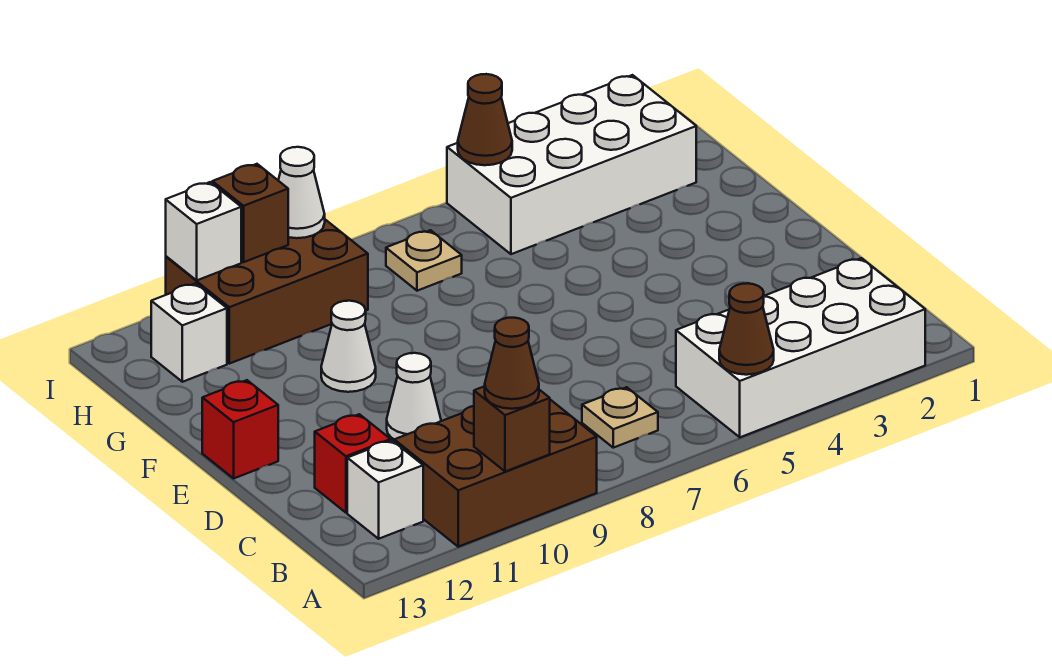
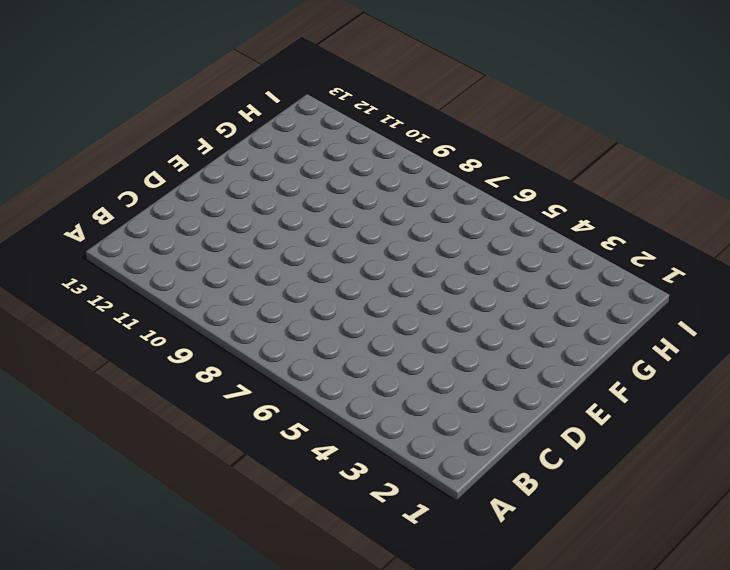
none -> white brick A2:B5 level 1
none -> brown brick A9:B11 level 1
none -> tan plate B7 level 1

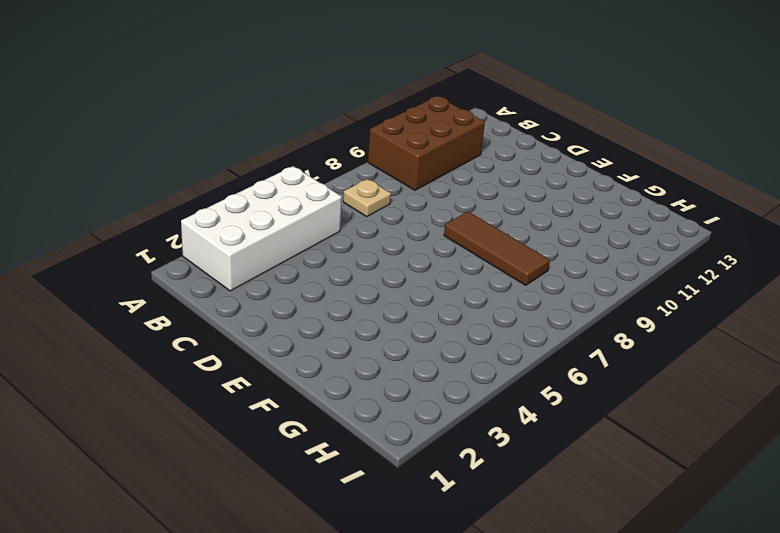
brown tile E8:G8 level 1 -> none
none -> white brick B12 level 1
none -> red brick C12 level 1
none -> white cone D10 level 1

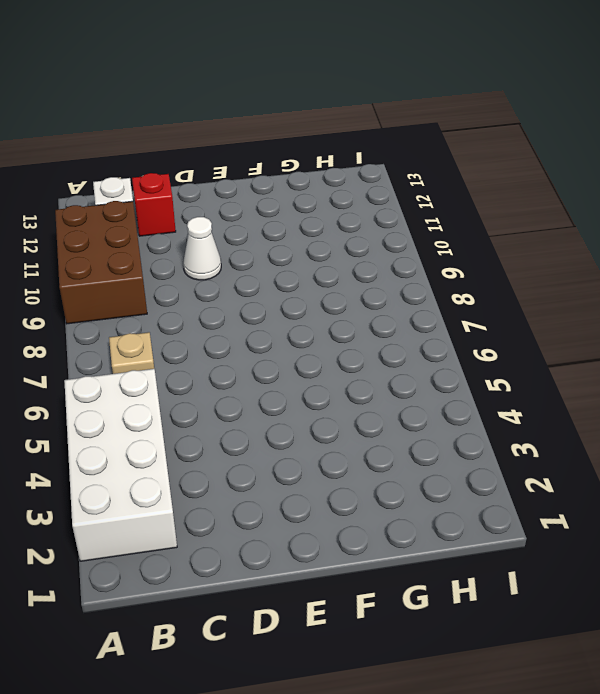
none -> red brick E13 level 1
none -> white cone F10 level 1
none -> white brick H2:I5 level 1

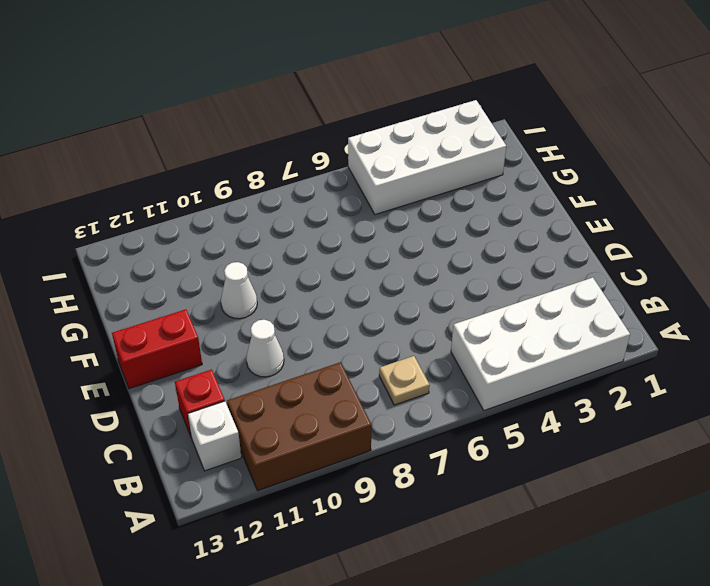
red brick E12:E13 level 1 -> red brick E13 level 1
none -> tan plate H7 level 1
none -> brown brick H9:I11 level 1
none -> white brick H12 level 1

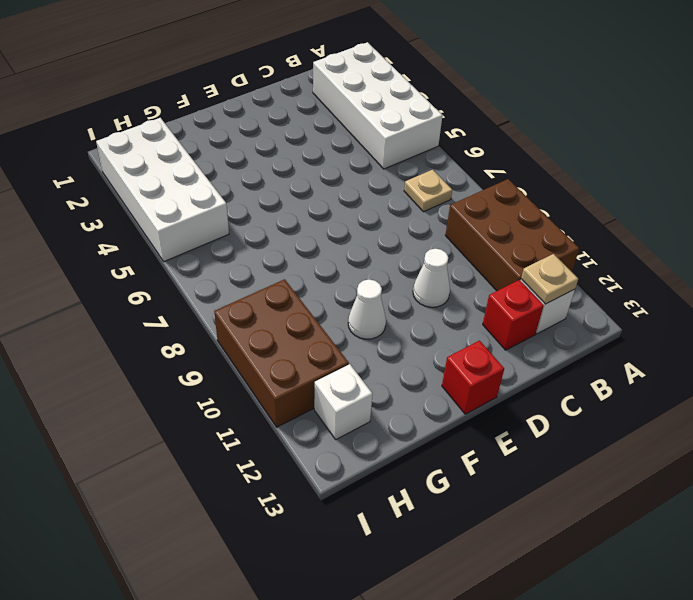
tan plate B12 level 2 -> tan plate H7 level 1
none -> brown cone A5 level 2
none -> brown brick A10 level 2
none -> brown cone I5 level 2

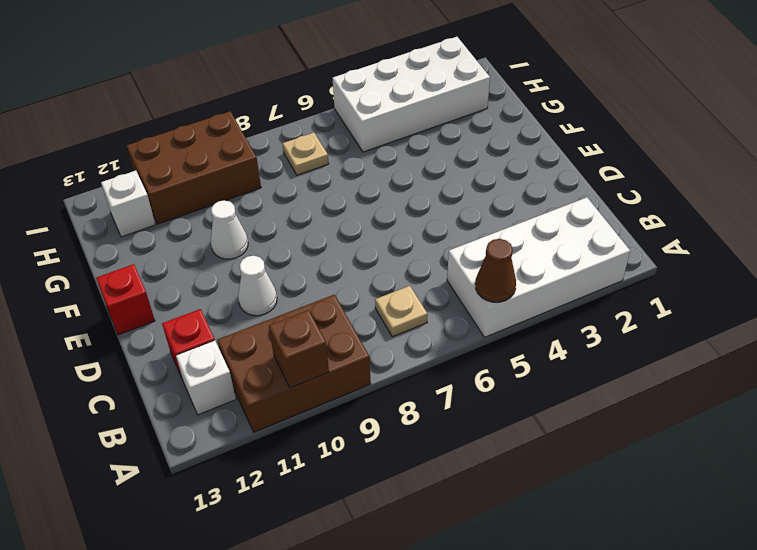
none -> brown cone I5 level 2
none -> white cone I9 level 2
none -> brown brick I10 level 2

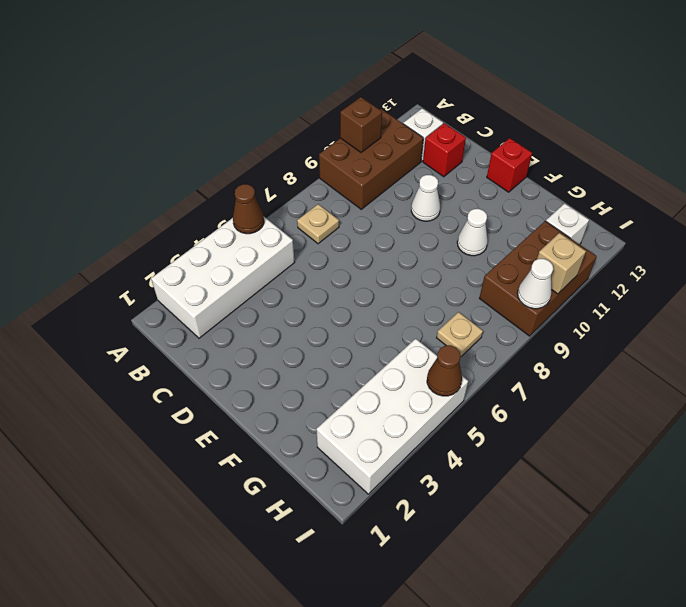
tan brick I10 level 2 -> brown brick I10 level 2
none -> white brick I11 level 2
none -> brown cone A10 level 3

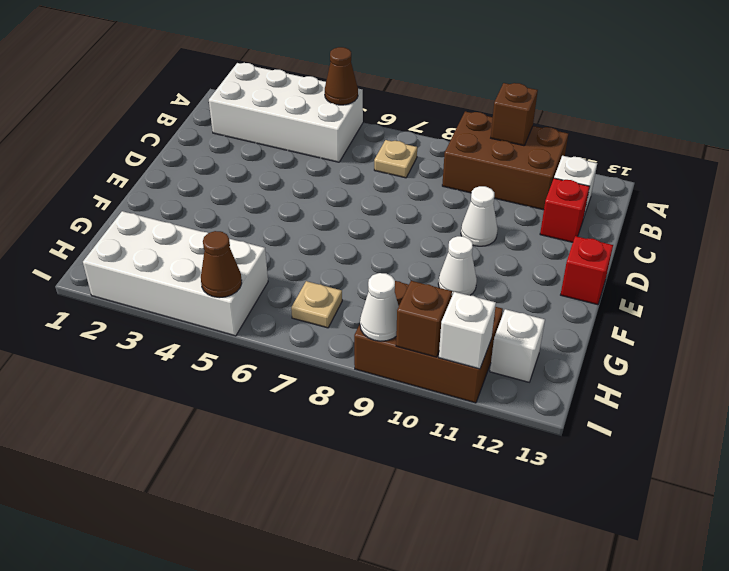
none -> brown cone A10 level 3

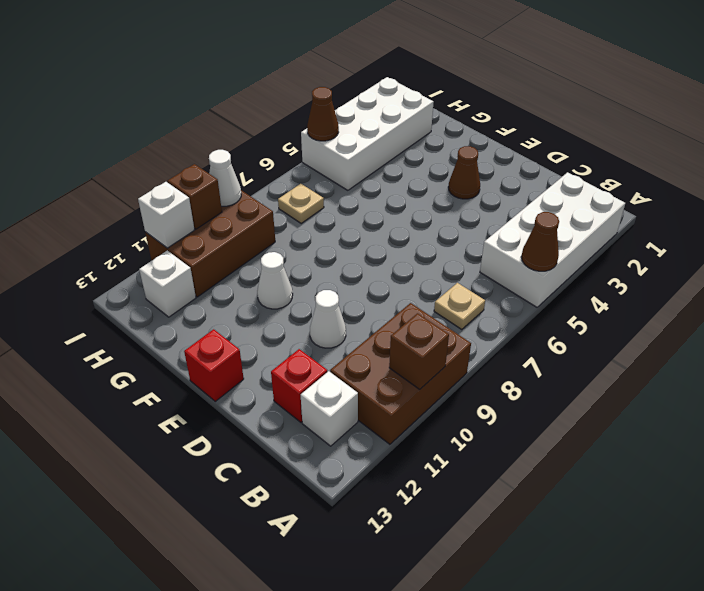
brown cone E3 level 1 -> brown cone A10 level 3

